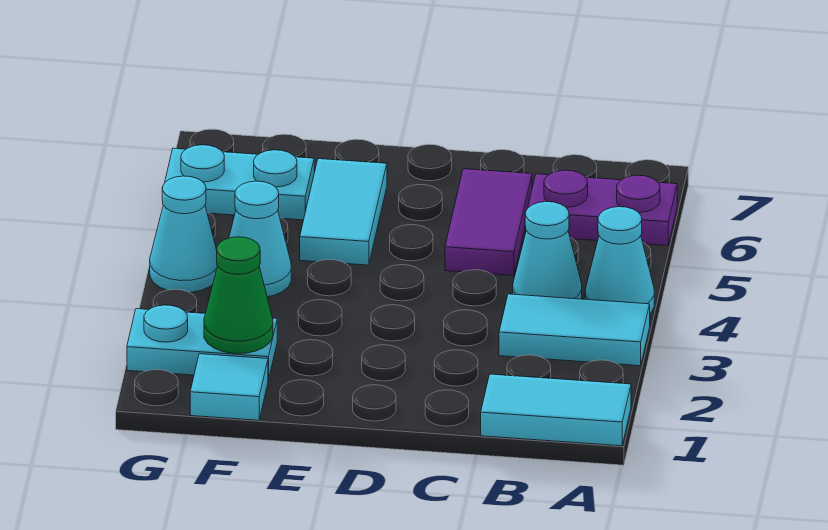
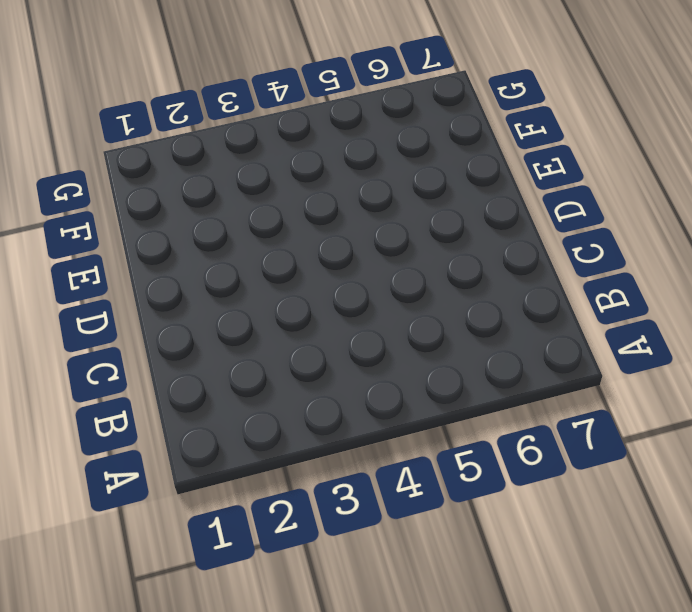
none -> cyan tile A1:B1 level 1
none -> cyan tile A3:B3 level 1
none -> cyan cone A4 level 1

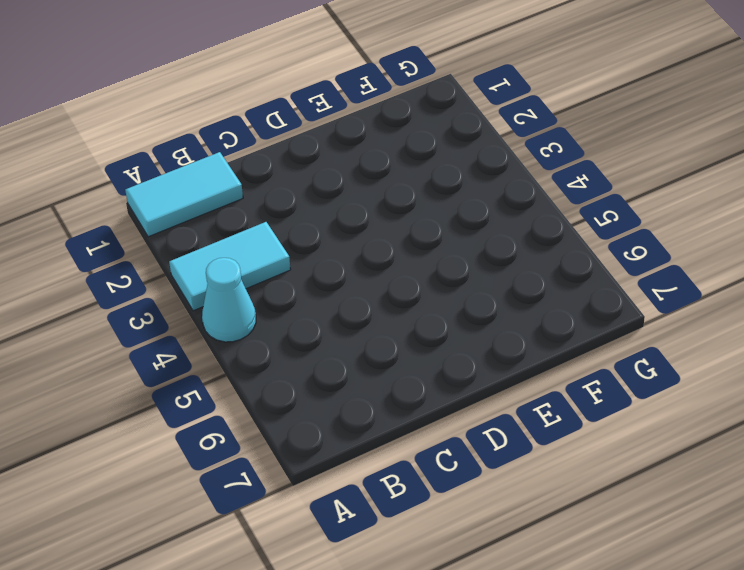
none -> purple plate A6:B6 level 1
none -> cyan cone B4 level 1
none -> purple tile C5:C6 level 1

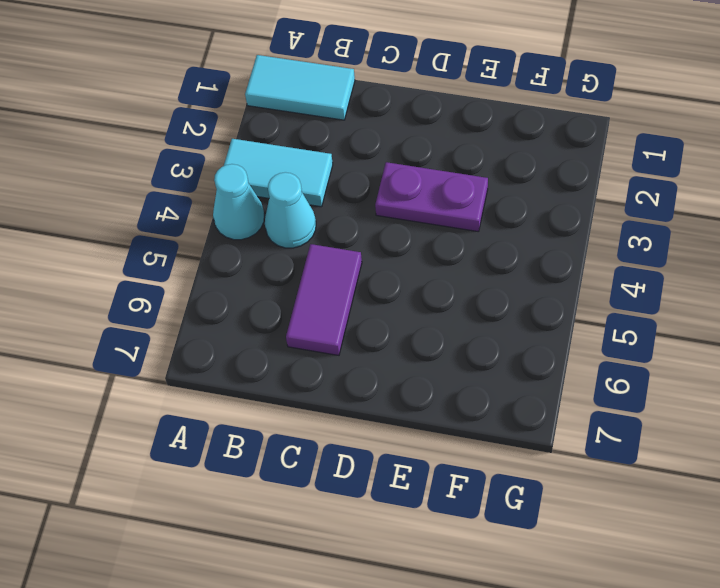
purple plate D3:E3 level 1 -> purple plate A6:B6 level 1
none -> cyan tile E5:E6 level 1
none -> cyan tile F1 level 1
none -> cyan plate F2:G2 level 1

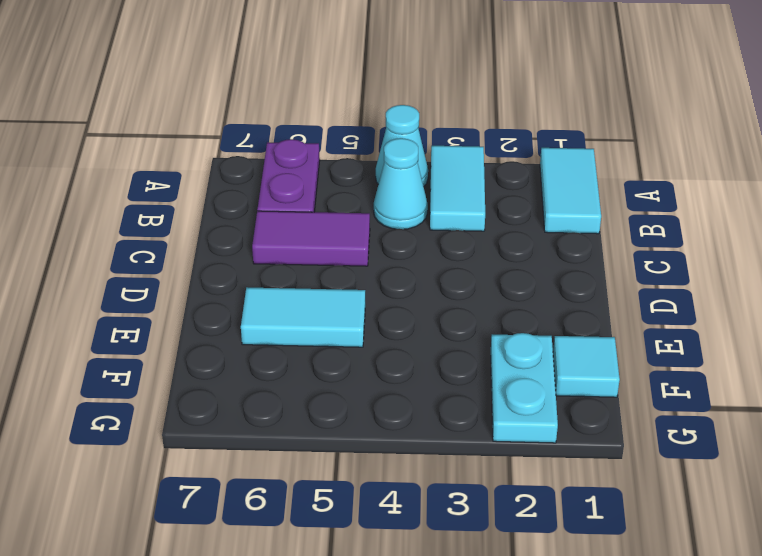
none -> cyan cone F4 level 1
none -> cyan plate F6:G6 level 1
none -> cyan cone G4 level 1

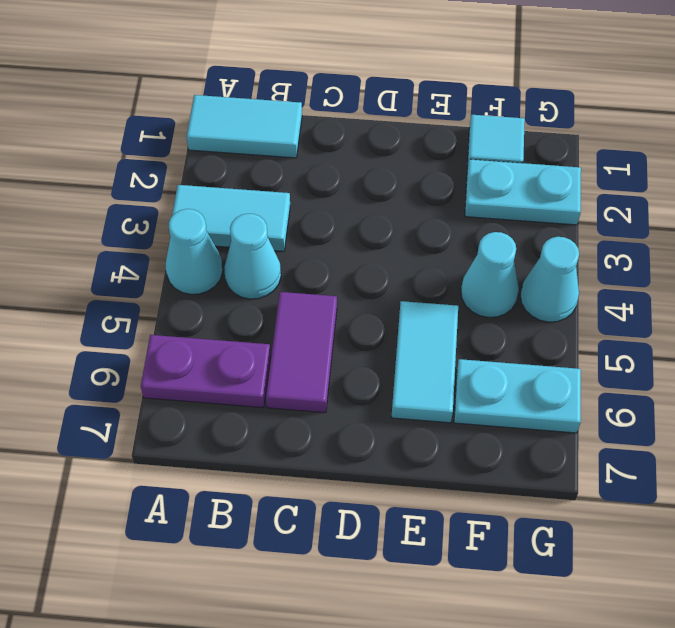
none -> green cone F2 level 2

